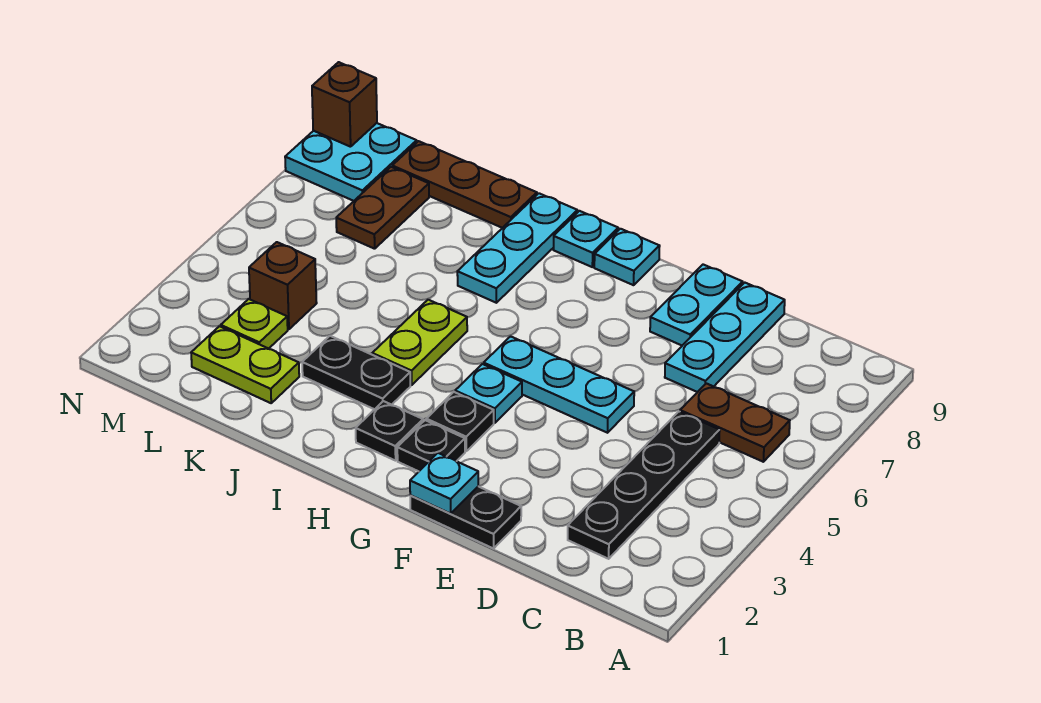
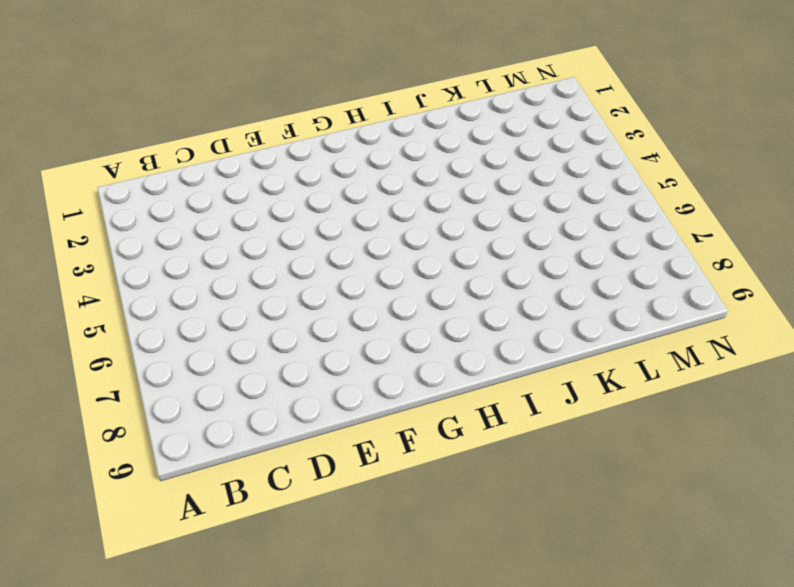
none -> brown plate B6:C6 level 1
none -> black plate C2:C5 level 1
none -> cyan plate D7:D9 level 1

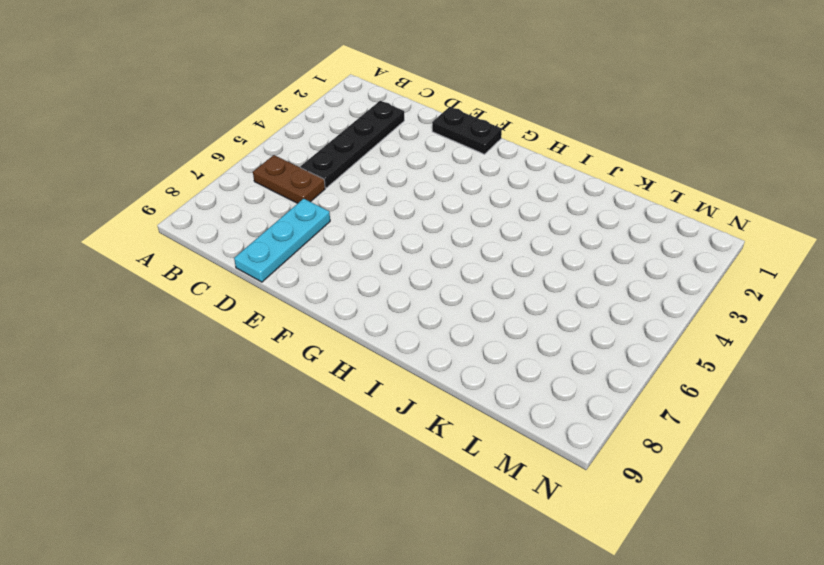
none -> cyan plate E5:G5 level 1
none -> cyan plate E8:E9 level 1
none -> black plate G2 level 1

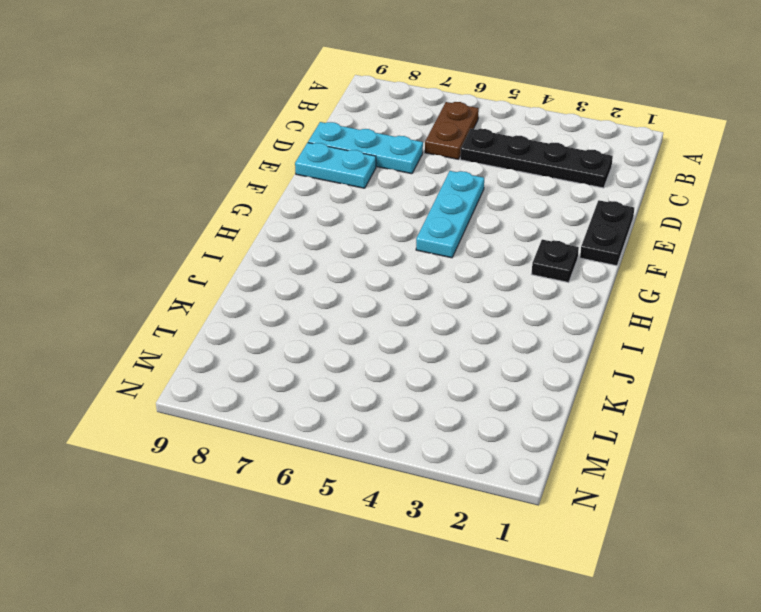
none -> black plate G3 level 1
none -> cyan plate G4 level 1
none -> cyan plate G9 level 1

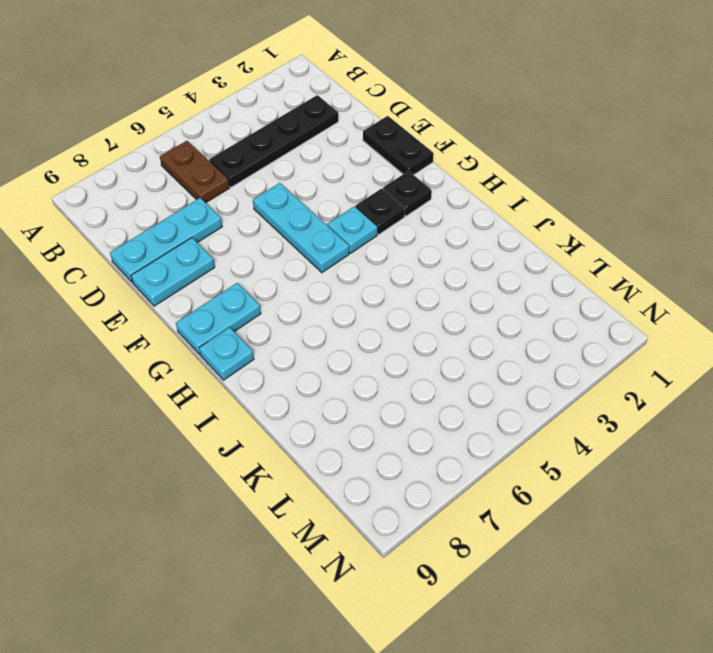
cyan plate G8:G9 level 1 -> cyan plate G9 level 1
none -> black plate H2 level 1
none -> black plate I3:J3 level 1
none -> lime plate I4:I5 level 1

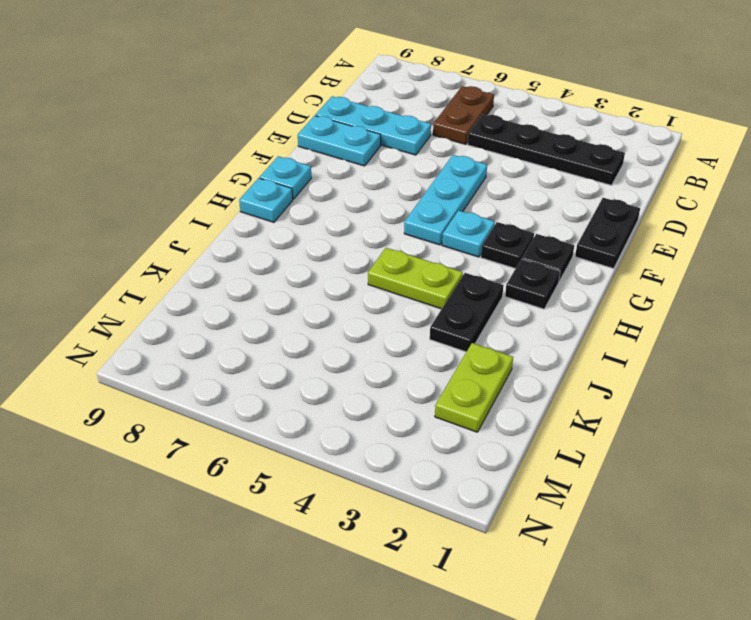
none -> cyan plate I7:I9 level 1
none -> brown plate J9:L9 level 1
none -> lime plate L3 level 1

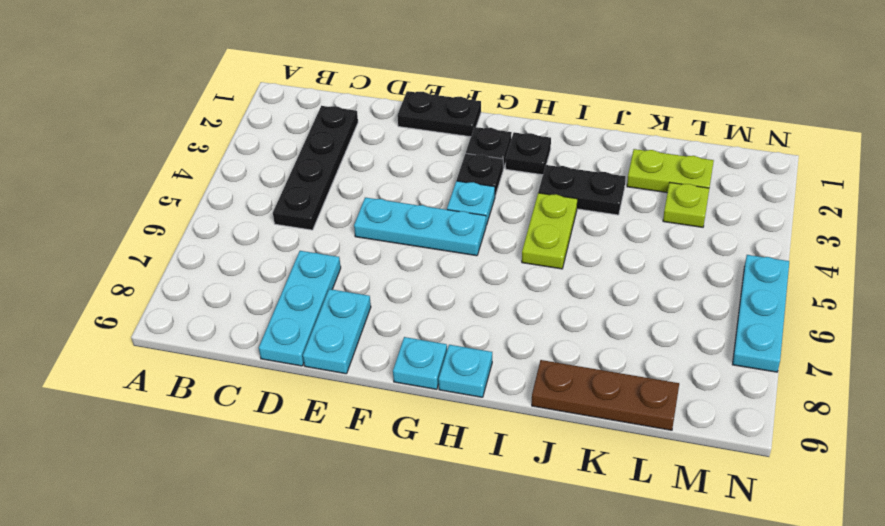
cyan plate N5:N7 level 1 -> cyan plate I7:I9 level 1
none -> brown plate B6:C6 level 1
none -> brown brick L4 level 1
none -> brown plate L7:L8 level 1

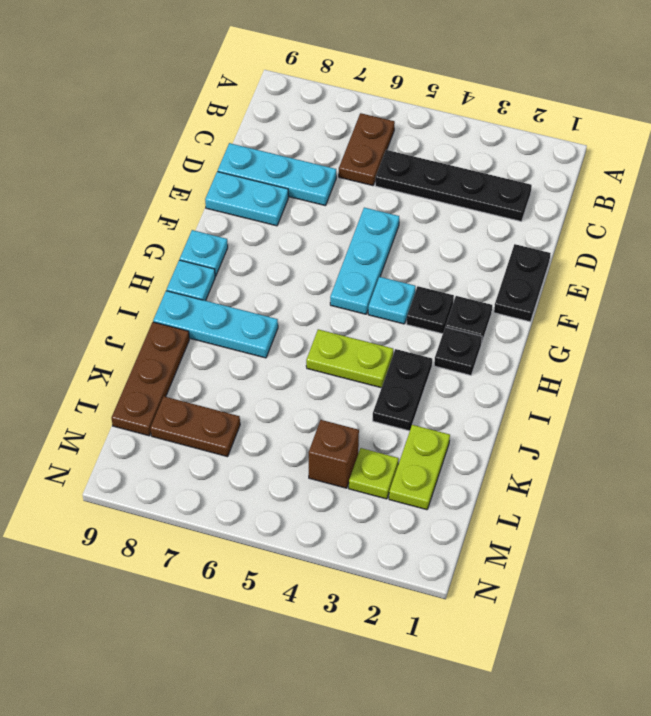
none -> cyan plate M8:N9 level 1
none -> cyan plate F1 level 2
none -> brown brick N9 level 2

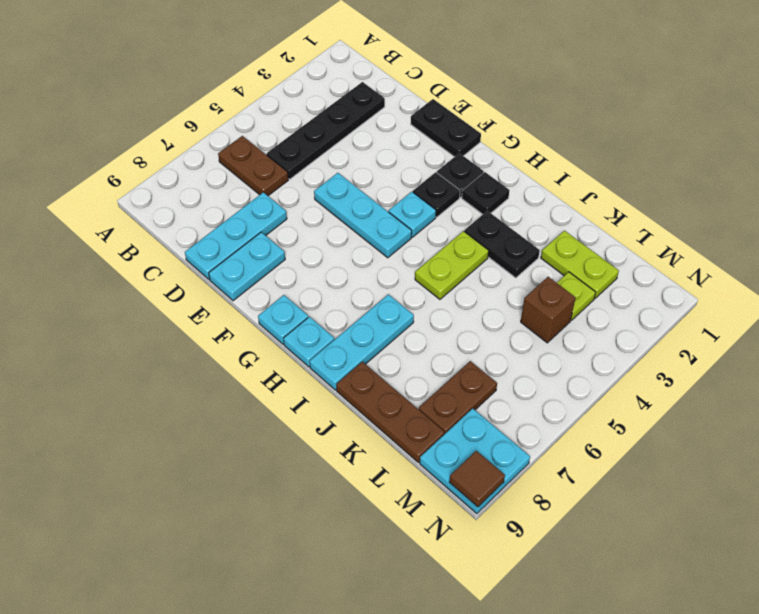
brown tile N9 level 2 -> brown brick N9 level 2
none -> cyan plate F1 level 2

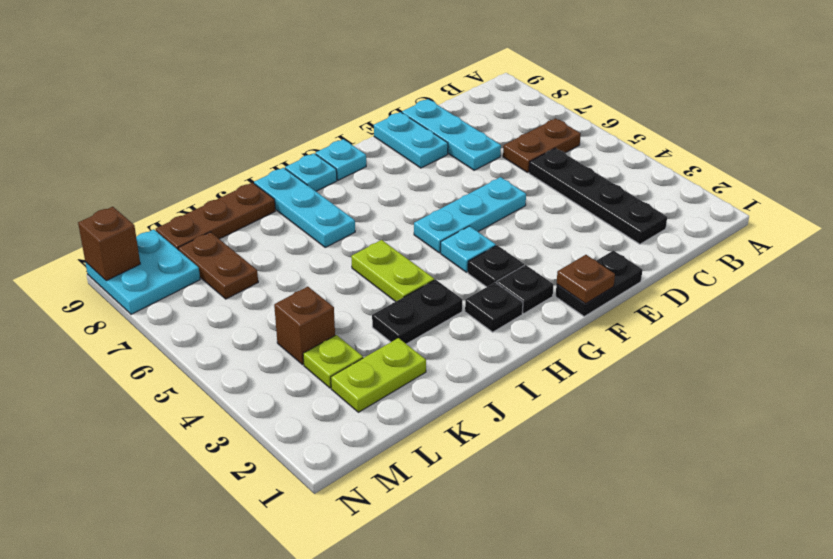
brown plate F1 level 2 -> cyan plate F1 level 2

